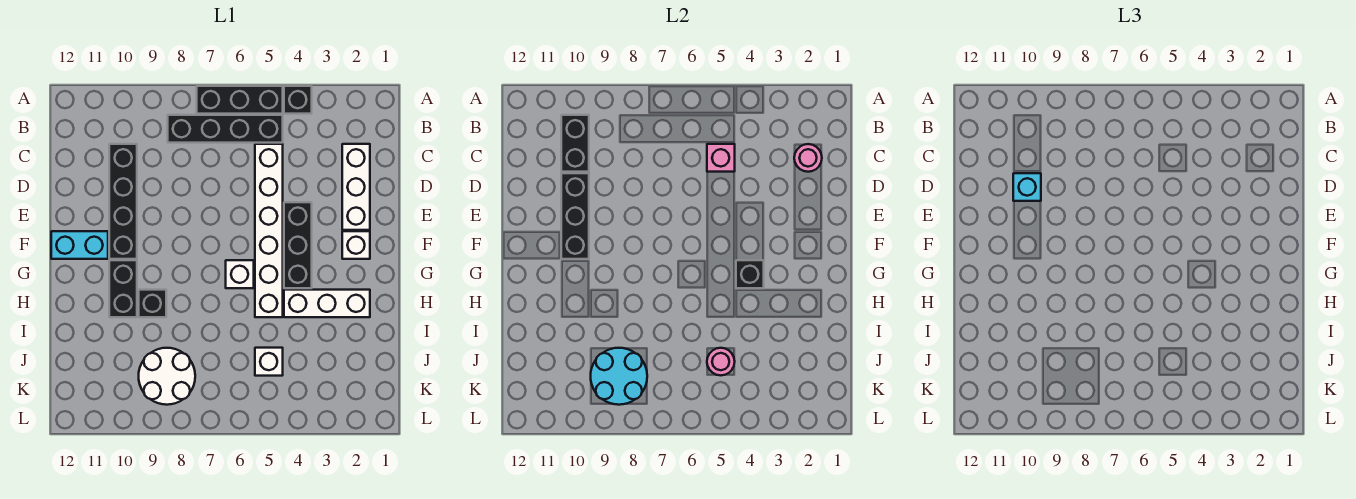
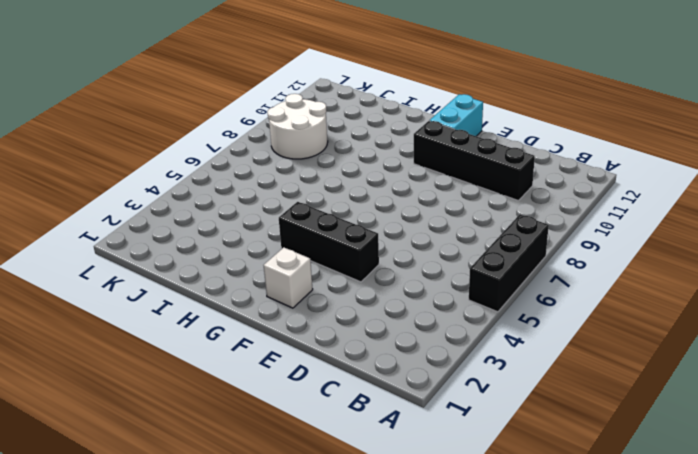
none -> black brick A4 level 1
none -> black brick B5:B8 level 1
none -> white brick C2:E2 level 1

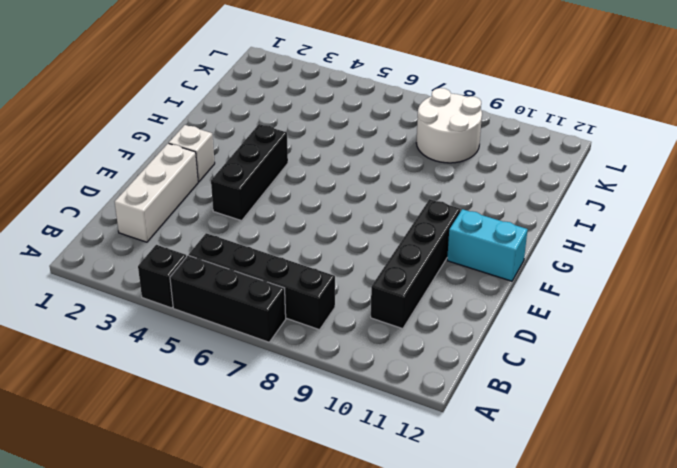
none -> white brick C5:H5 level 1
none -> white brick G6 level 1
none -> black brick G10:H10 level 1

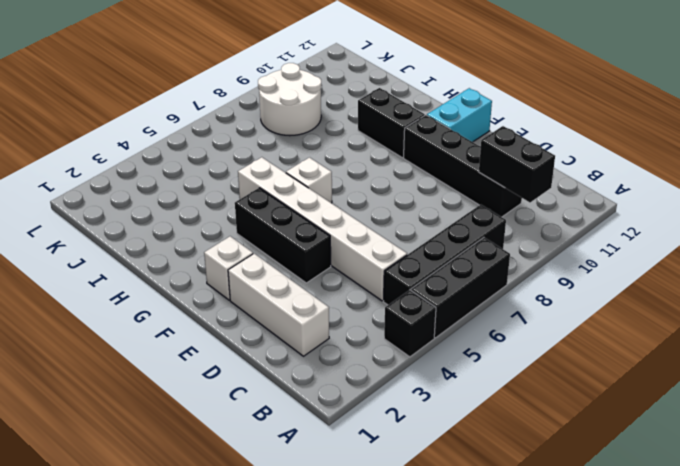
none -> white brick H2:H4 level 1
none -> black brick H9 level 1
none -> white brick J5 level 1

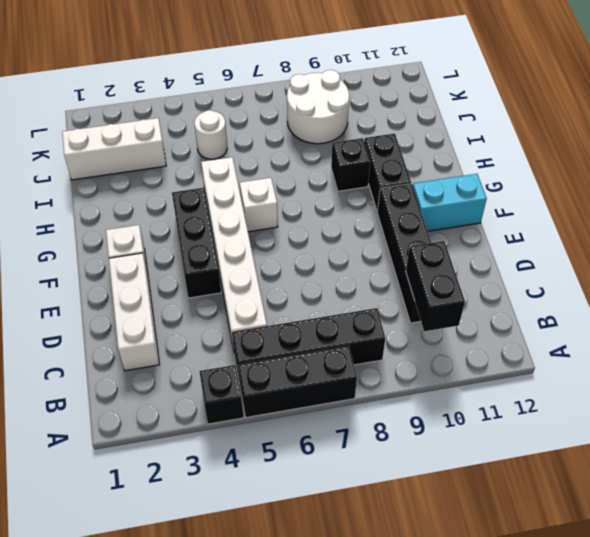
white brick J1:J3 level 1 -> white brick H2:H4 level 1
white round brick J5 level 1 -> white brick J5 level 1
none -> pink round brick C2 level 2
none -> pink brick C5 level 2
none -> black brick D10:F10 level 2

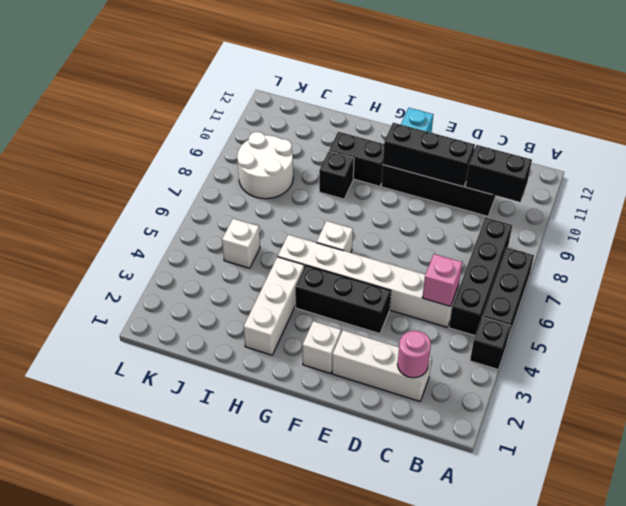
none -> black brick G4 level 2
none -> pink round brick J5 level 2
none -> cyan round brick J8:K9 level 2

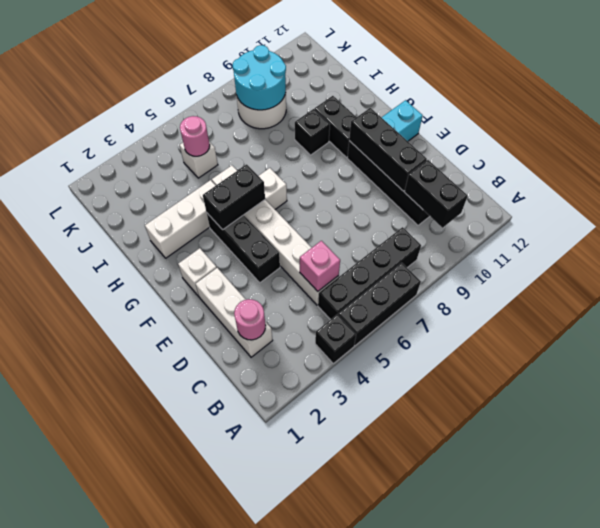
black brick G4:G5 level 2 -> black brick G4 level 2
none -> cyan brick D10 level 3

